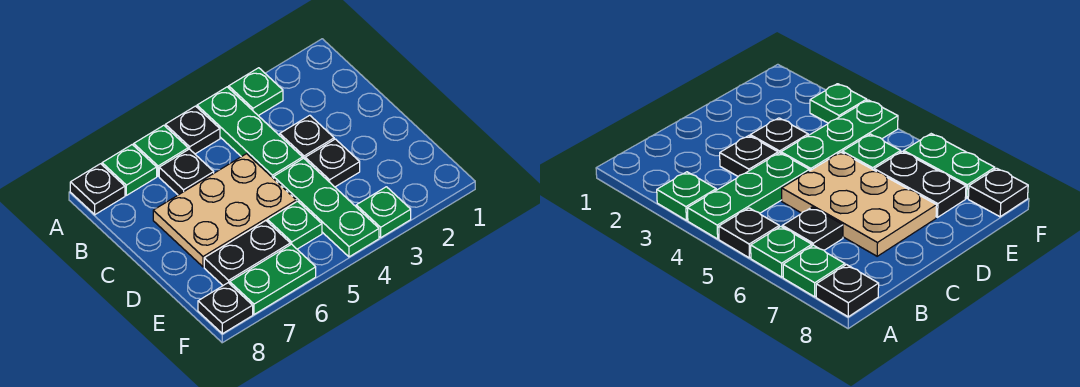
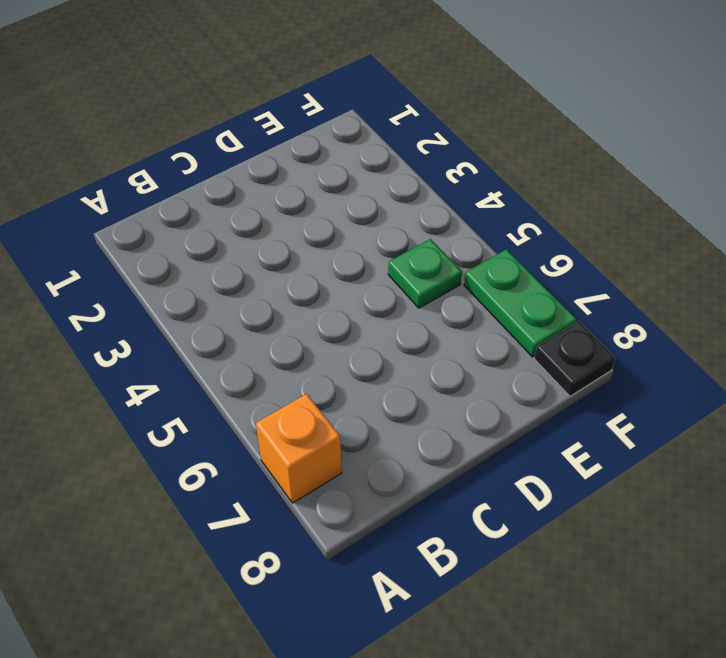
orange brick A7 level 1 -> green plate A7 level 1
none -> green plate A3 level 1
none -> green plate A4:C4 level 1
none -> black plate A5 level 1

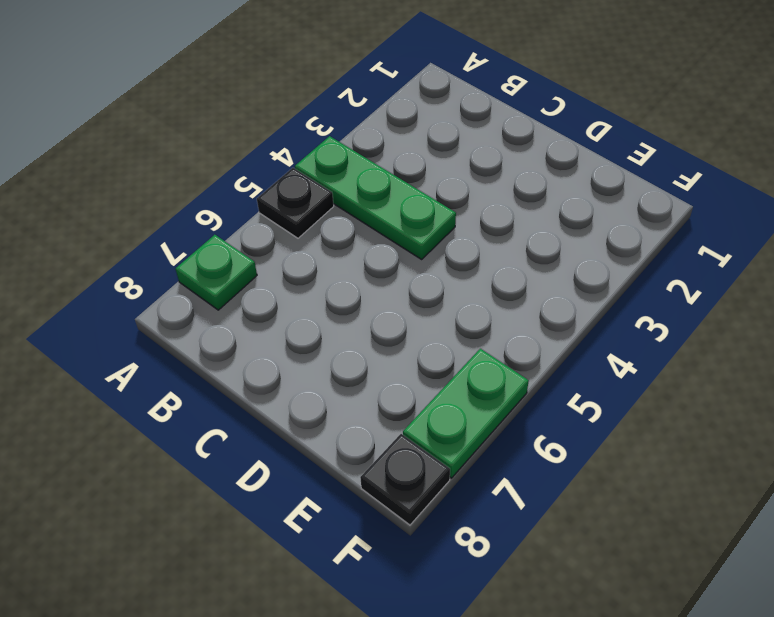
none -> green plate A3 level 1
none -> green plate A6 level 1
none -> black plate A8 level 1

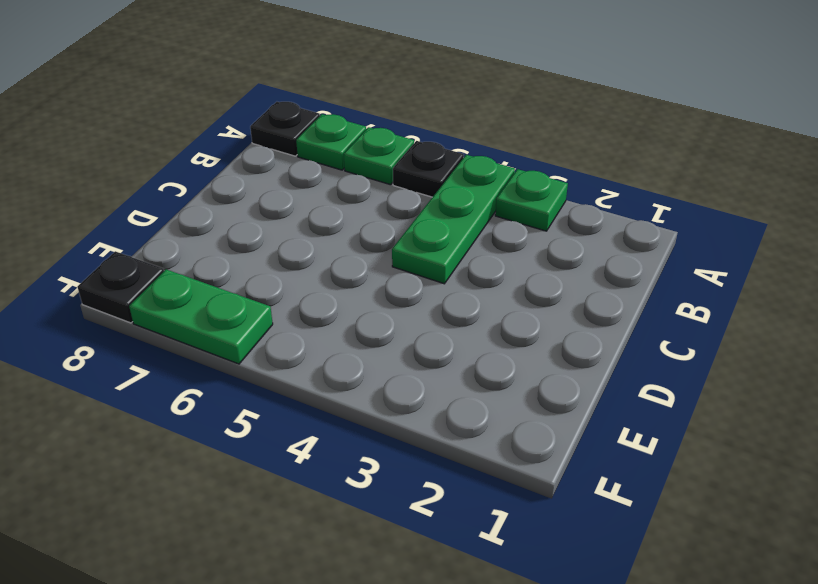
none -> black plate B6 level 1
none -> black plate C3 level 1
none -> tan plate C5:D7 level 1

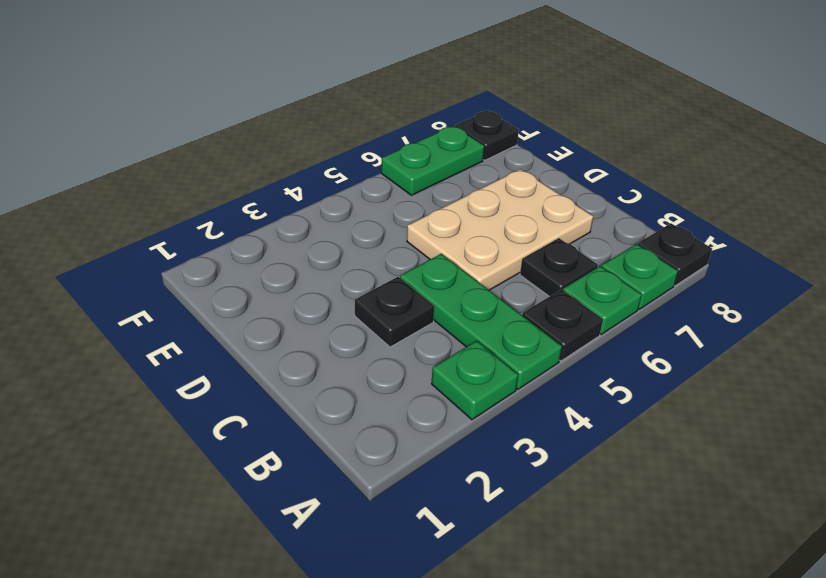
none -> black plate D3 level 1
none -> green plate D4:F4 level 1
none -> green plate E5 level 1

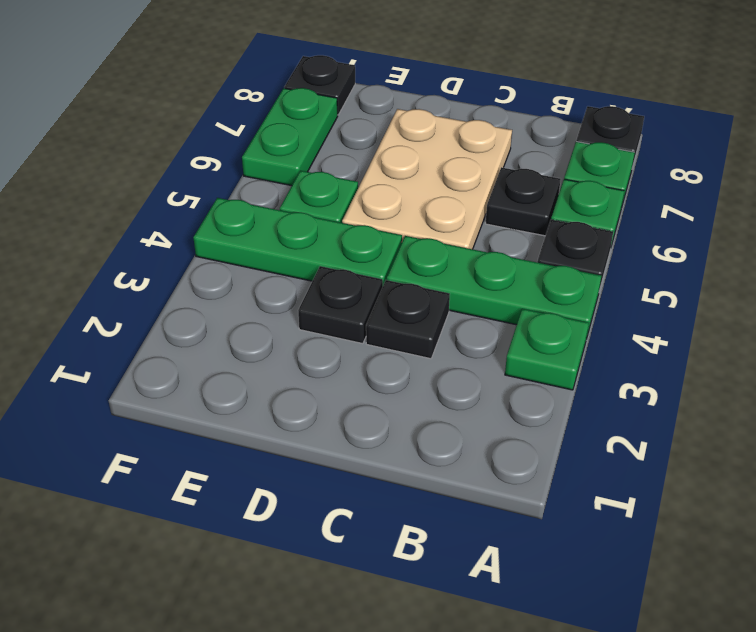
none -> black plate E6:E7 level 1
none -> green plate F3 level 1

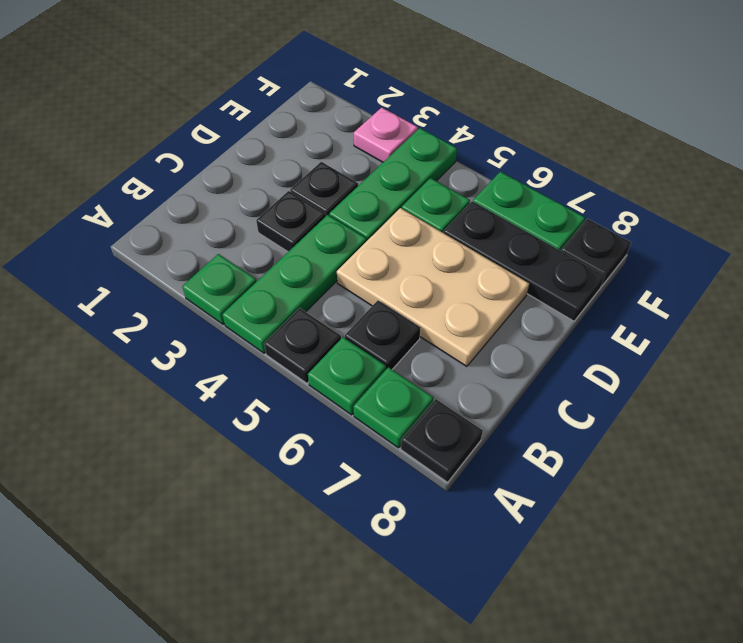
black plate E6:E8 level 1 -> black plate E6:E7 level 1
pink plate F3 level 1 -> green plate F3 level 1

